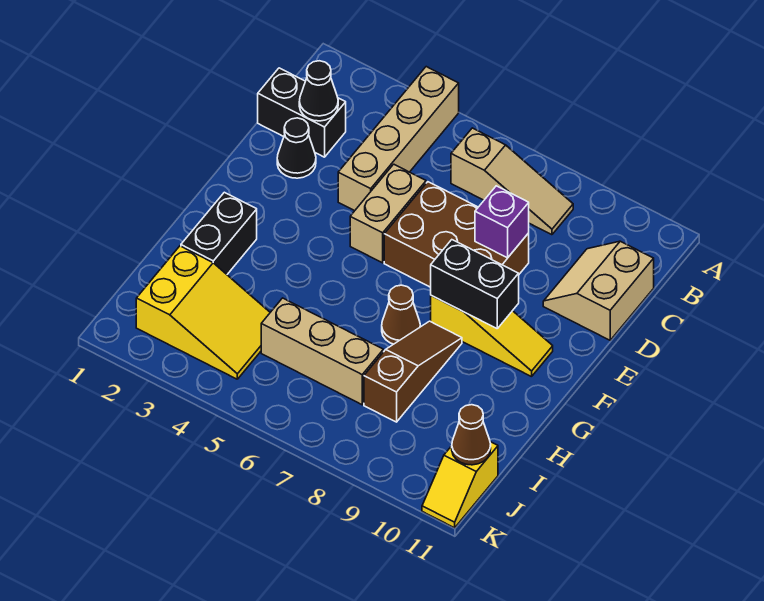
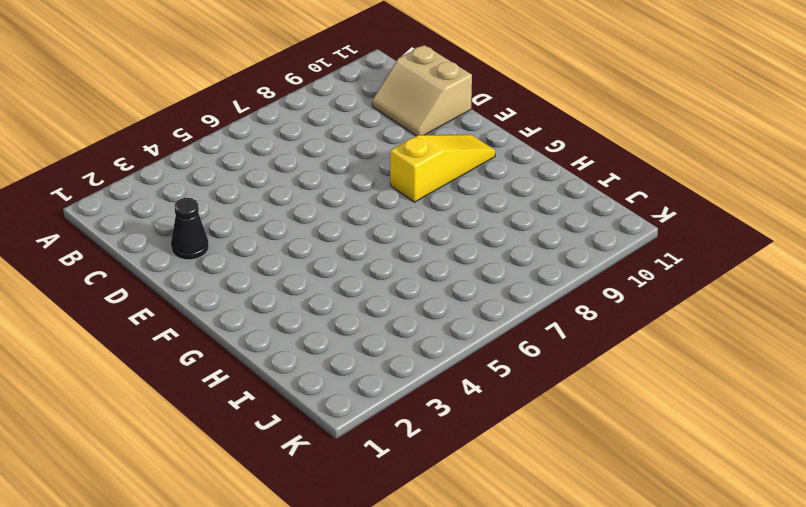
none -> tan brick A4:D4 level 1
none -> tan slope B6:B8 level 1 top 6
none -> black brick C1:C2 level 1

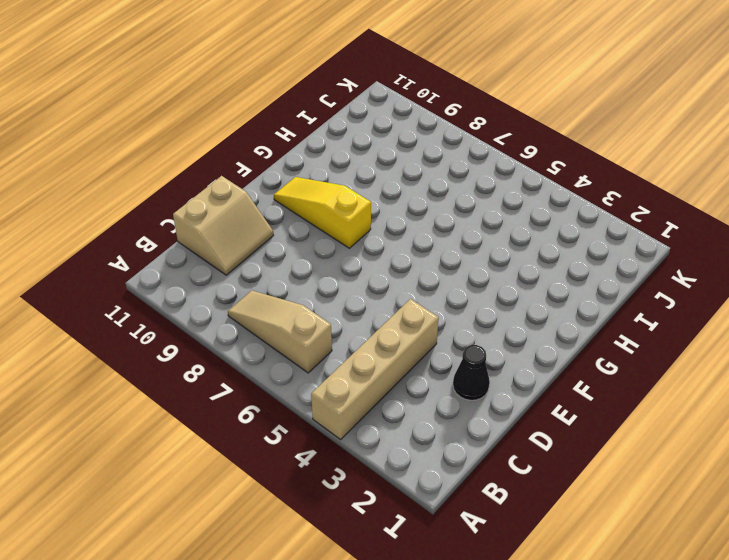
none -> black brick C1:C2 level 1
none -> tan brick D5:E5 level 1
none -> brown brick D6:E8 level 1

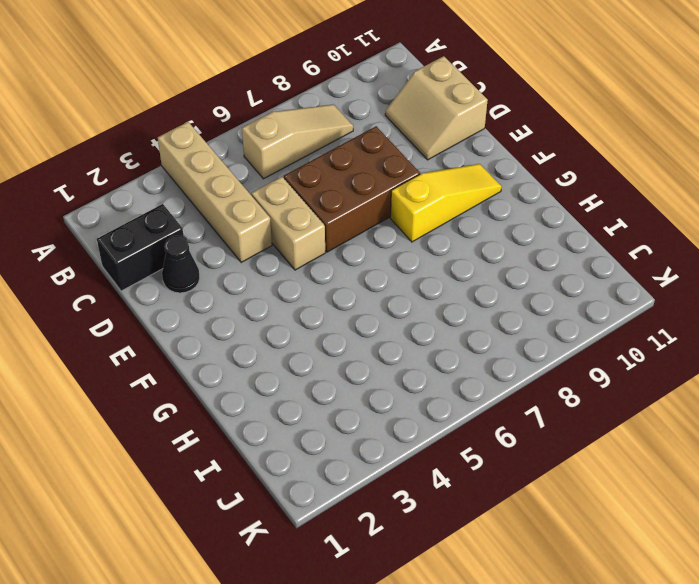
none -> black brick G2:H2 level 1
none -> brown cone G7 level 1
none -> brown slope G8:I8 level 1 top I

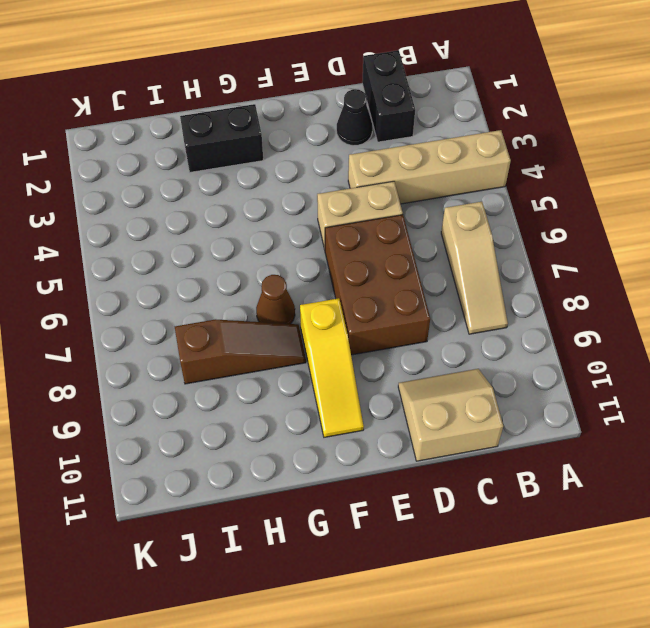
none -> yellow slope I2:J4 level 1 top 2
none -> tan brick I5:I7 level 1
none -> yellow slope J11:K11 level 1 top J

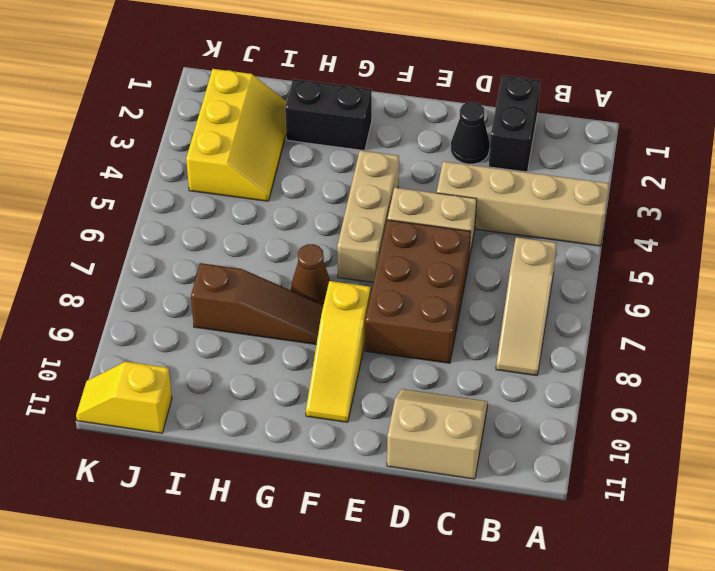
tan brick F4:F6 level 1 -> tan brick I5:I7 level 1
yellow slope I2:J4 level 1 top J -> yellow slope I2:J4 level 1 top 2
none -> black cone C2 level 2
none -> purple brick D8 level 2
none -> black brick F8:F9 level 2

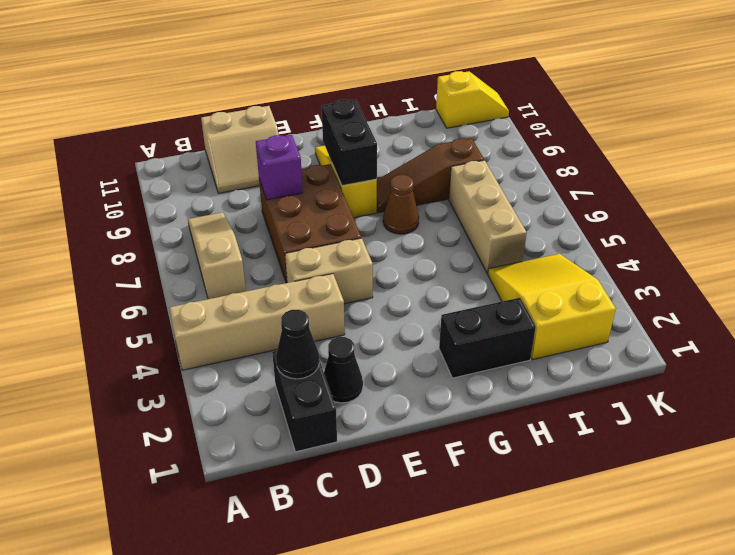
none -> brown cone J11 level 2

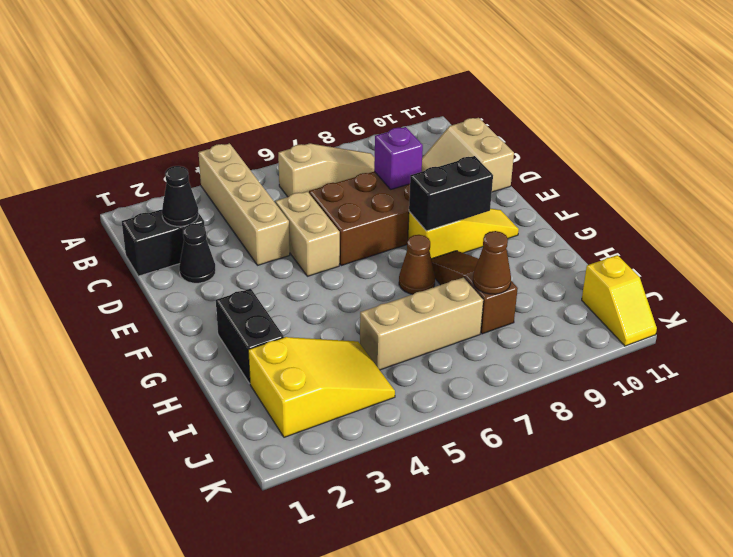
brown cone I8 level 2 -> brown cone J11 level 2

